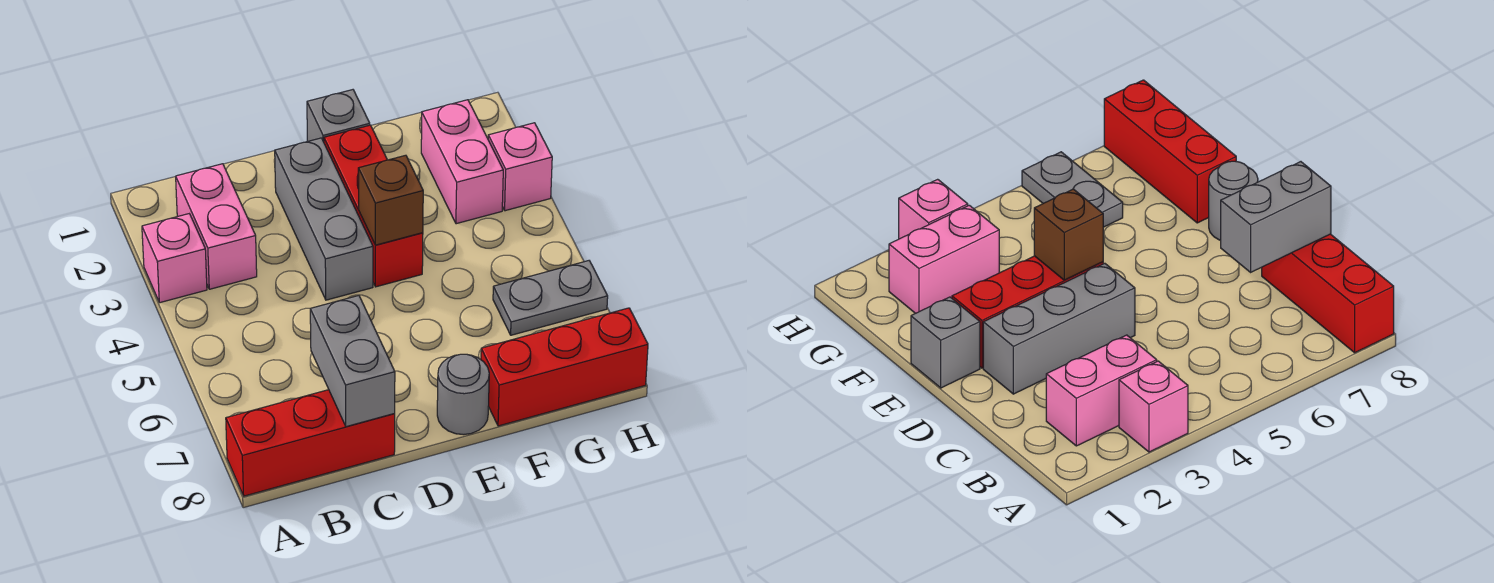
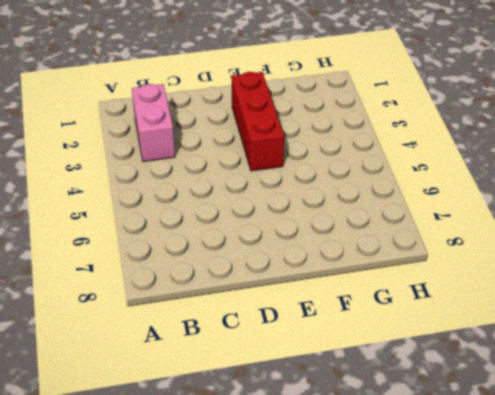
none -> pink brick A3 level 1
none -> red brick A8:C8 level 1
none -> grey brick D2:D4 level 1

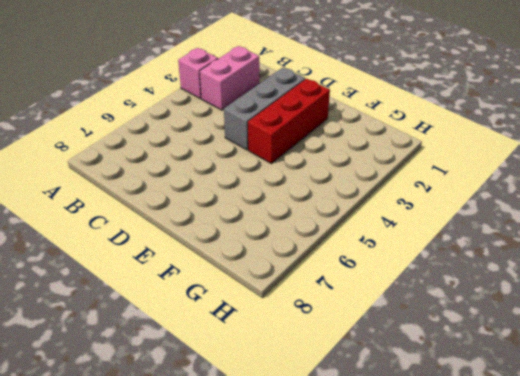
none -> red brick A8:C8 level 1
none -> grey brick E1 level 1
none -> grey round brick E8 level 1

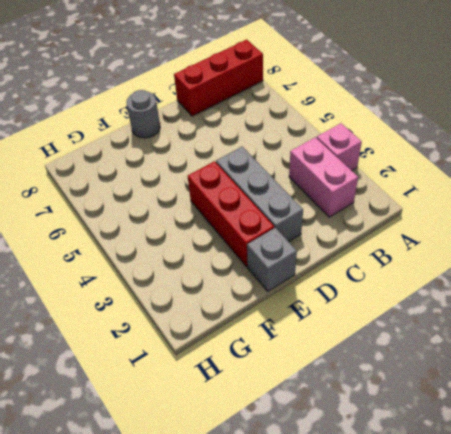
none -> red brick F8:H8 level 1
none -> pink brick G2:G3 level 1
none -> grey plate G6:H6 level 1

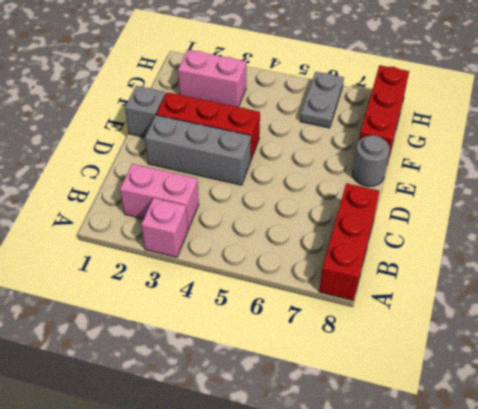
none -> pink brick H3 level 1
none -> grey brick C7:C8 level 2
none -> brown brick E4 level 2

